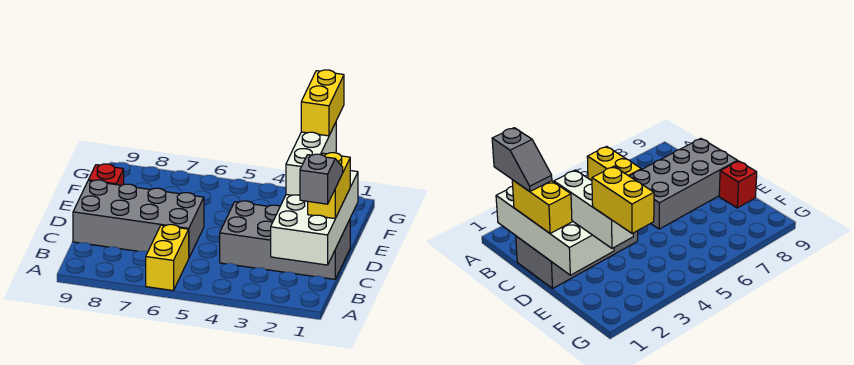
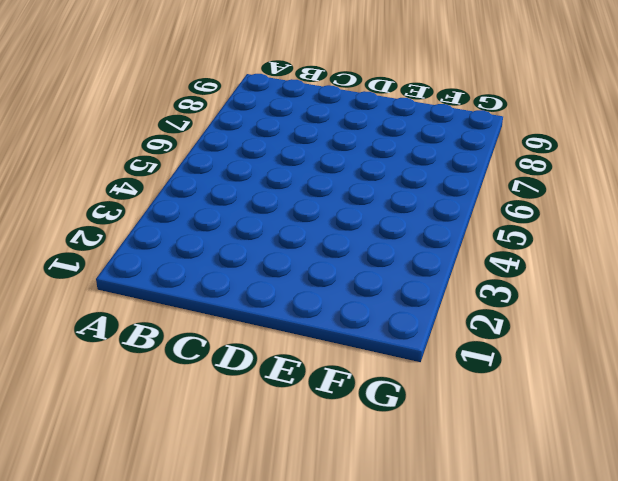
none -> yellow brick A6:B6 level 1
none -> grey brick C1:D4 level 1

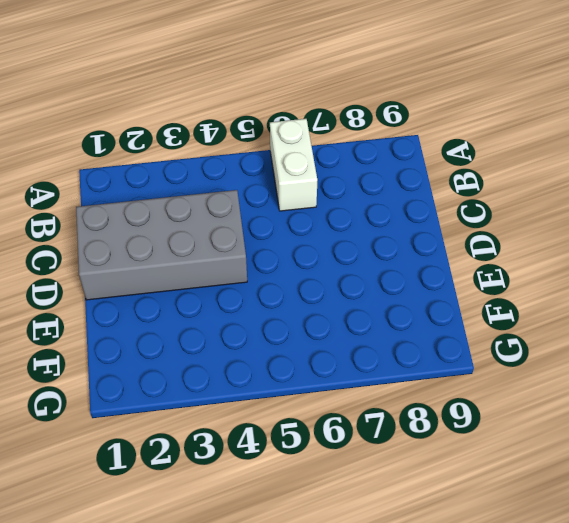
white brick A6:B6 level 1 -> yellow brick A6:B6 level 1
none -> grey brick C6:D9 level 1
none -> red brick E9 level 1

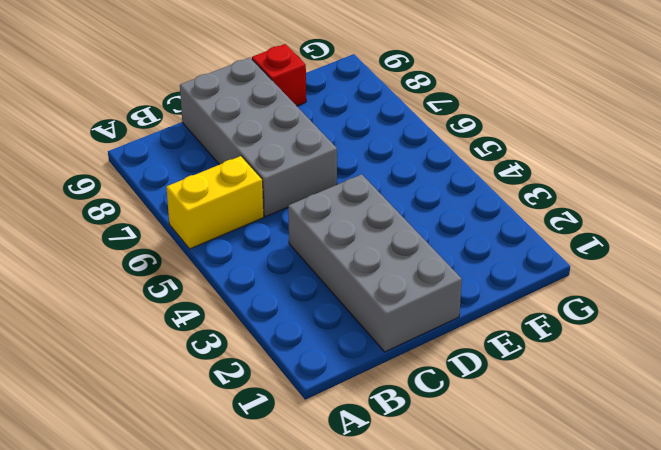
none -> white brick B1:E2 level 2
none -> yellow brick C1:D1 level 3

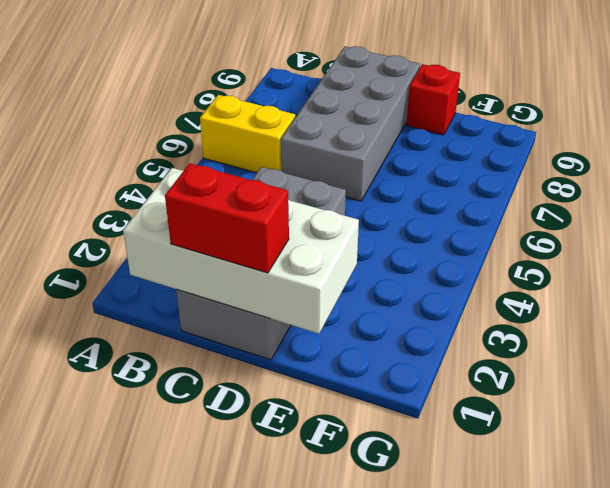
red brick C1:D1 level 3 -> yellow brick C1:D1 level 3
none -> white brick D2:F2 level 3
none -> grey slope B1:C1 level 4 top B

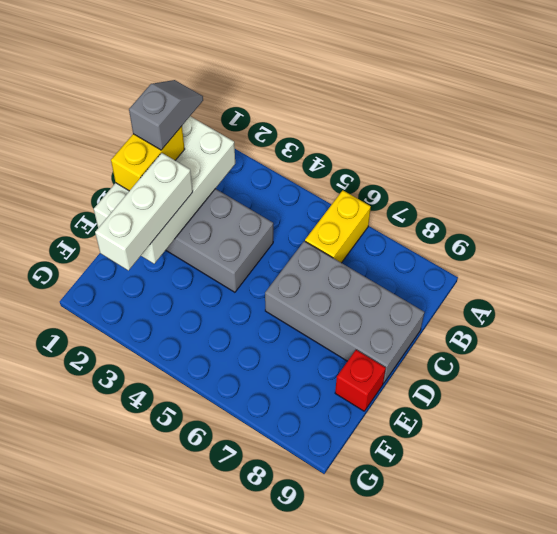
grey slope B1:C1 level 4 top C -> grey slope B1:C1 level 4 top B
none -> yellow brick F2:G2 level 4

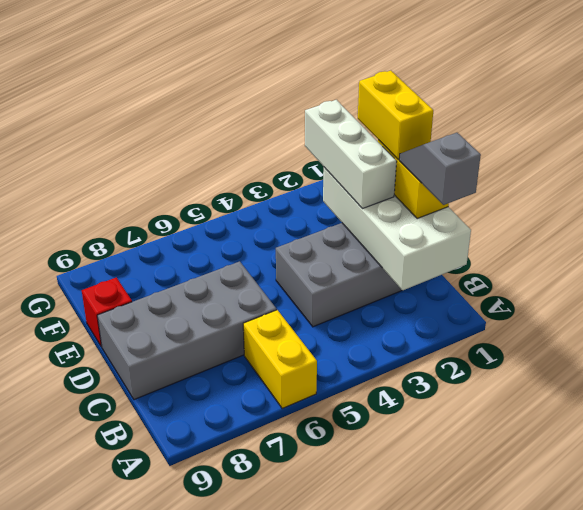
yellow brick D1:E1 level 4 -> yellow brick F2:G2 level 4

